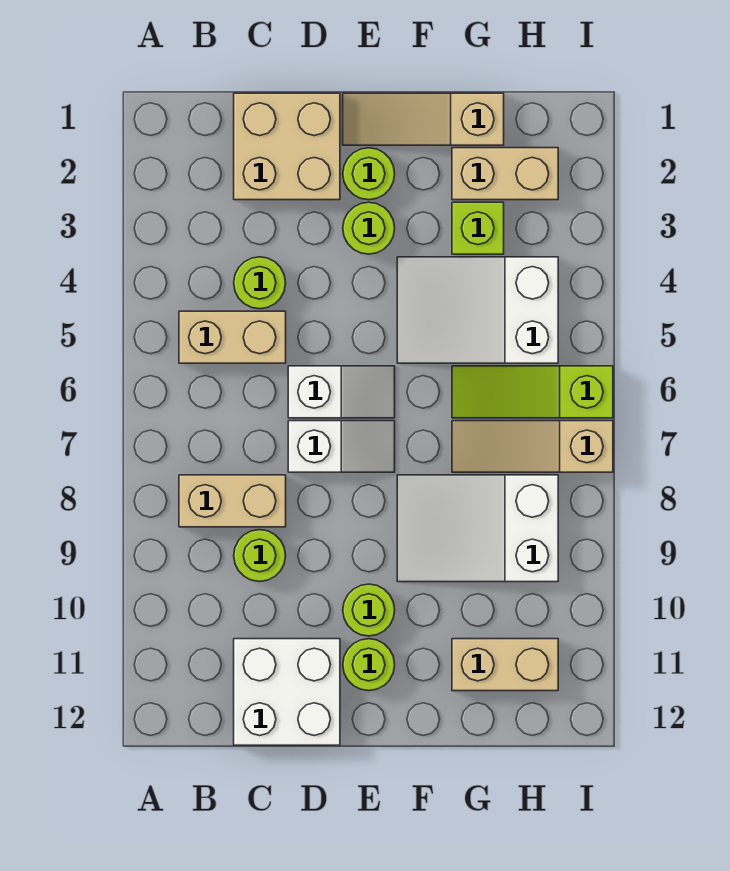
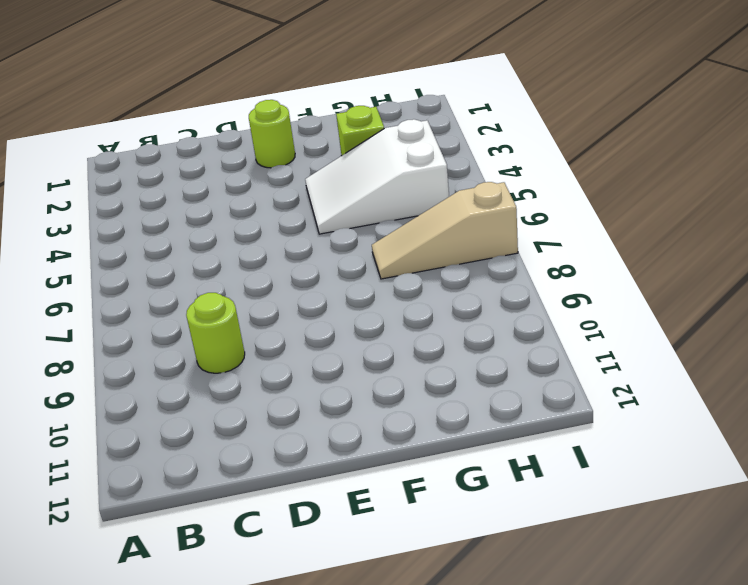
none -> tan brick B5:C5 level 1
none -> tan brick B8:C8 level 1
none -> tan brick C1:D2 level 1

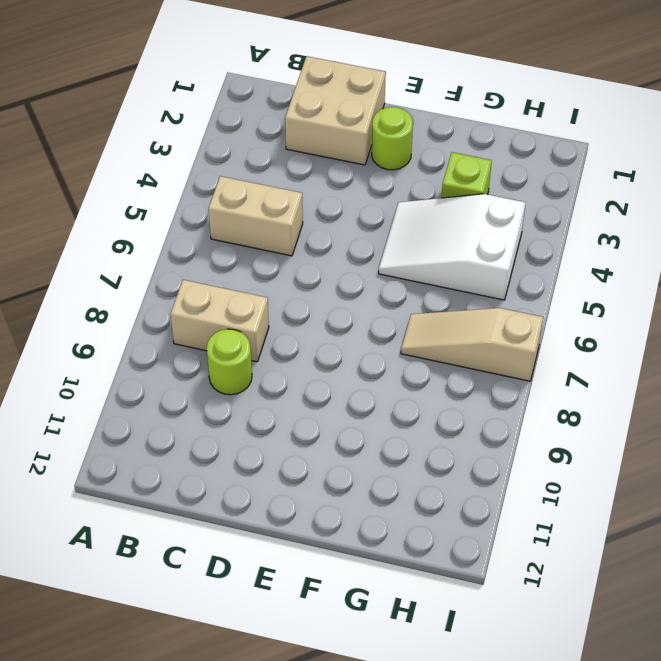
none -> lime round brick C4 level 1
none -> white brick C11:D12 level 1
none -> white slope D6:E6 level 1 top D

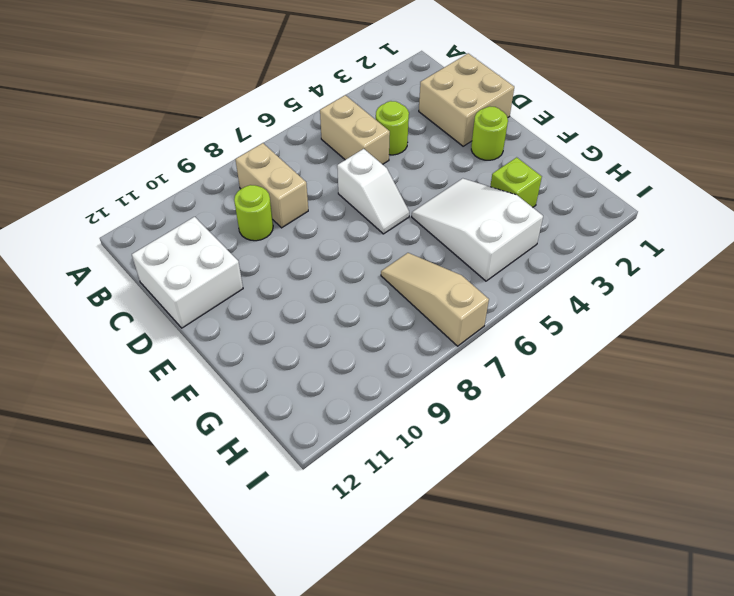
none -> white slope D7:E7 level 1 top D
none -> tan slope E1:G1 level 1 top G
none -> lime round brick E3 level 1

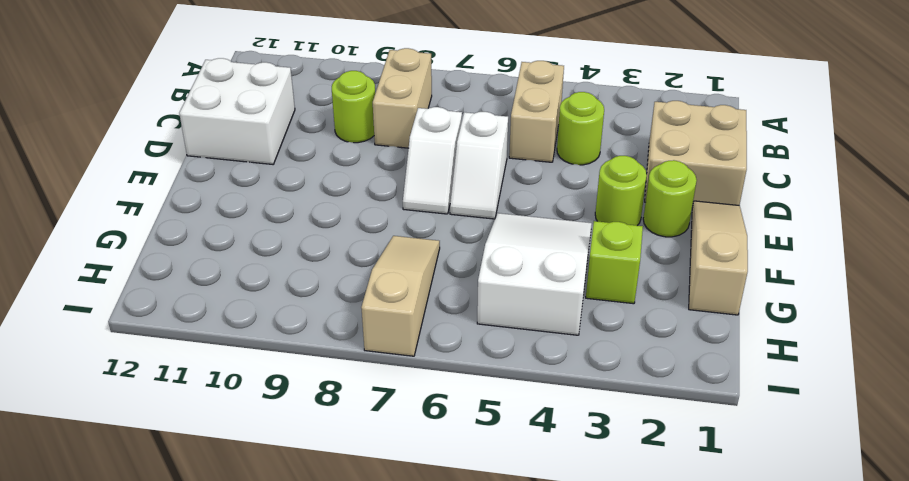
none -> lime round brick E10 level 1
none -> lime round brick E11 level 1
none -> white slope F8:H9 level 1 top H

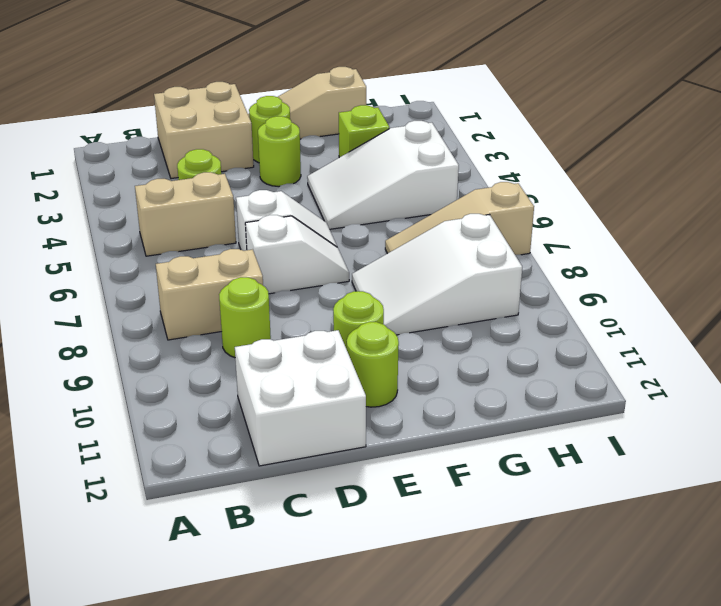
none -> tan brick G2:H2 level 1
none -> lime slope G6:I6 level 1 top I
none -> tan brick G11:H11 level 1

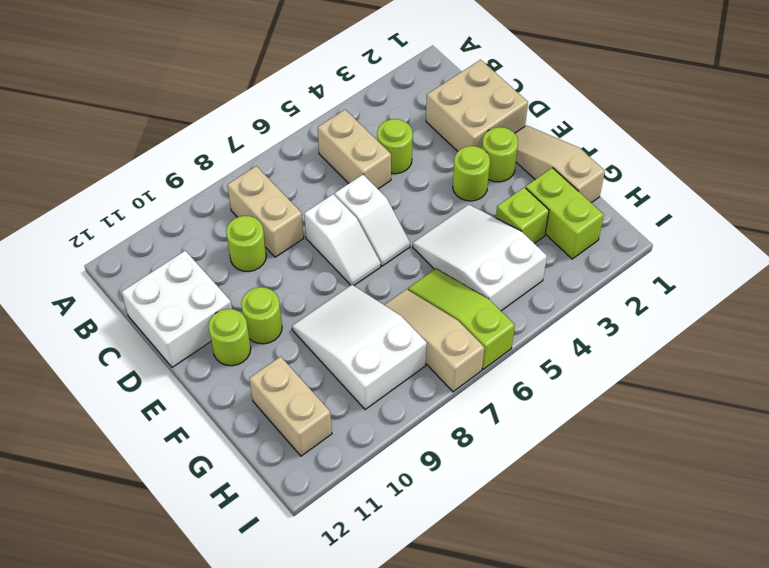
lime brick G2:H2 level 1 -> tan brick G2:H2 level 1

